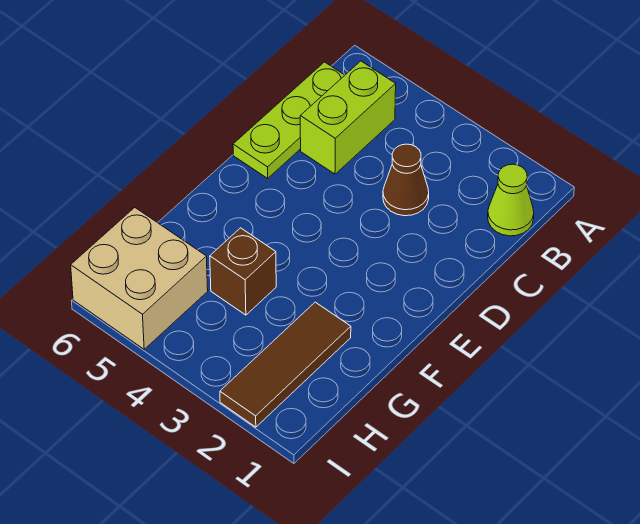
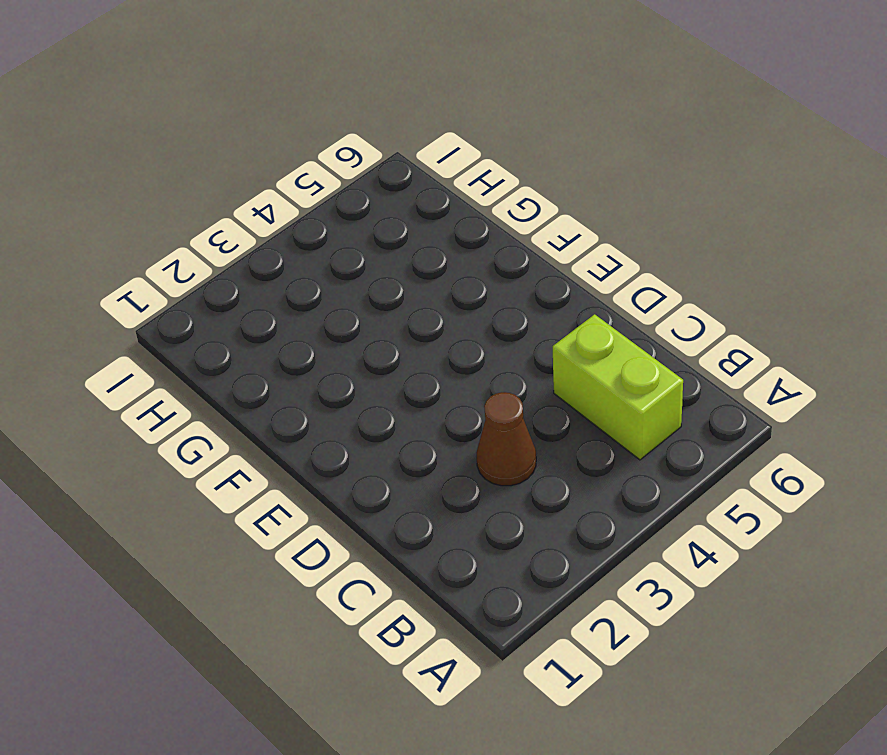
none -> lime cone B1 level 1
none -> lime plate B6:D6 level 1

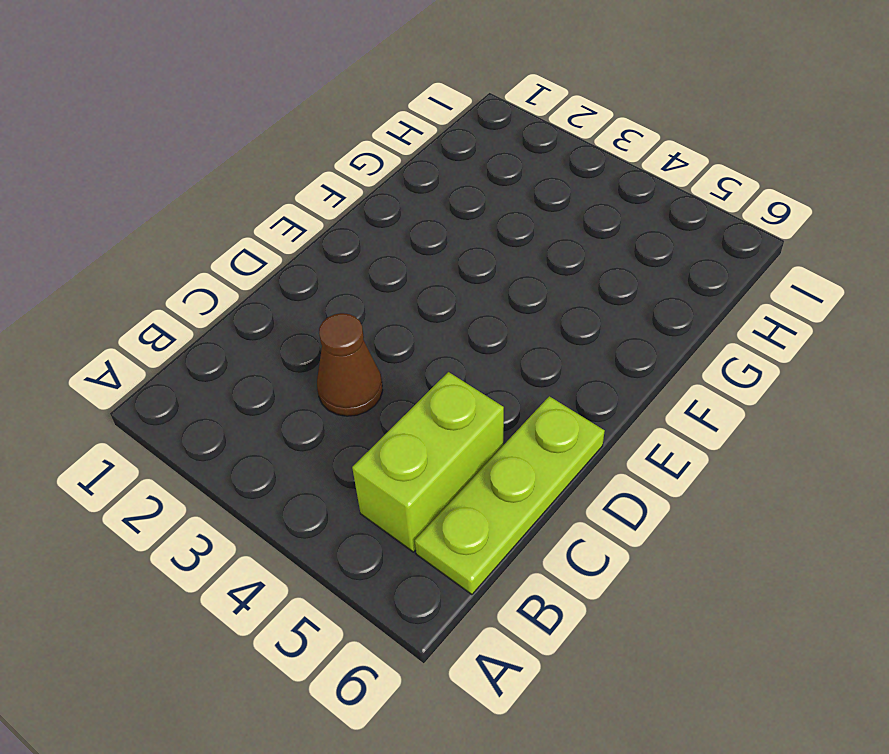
none -> lime cone B1 level 1
none -> brown tile G2:I2 level 1

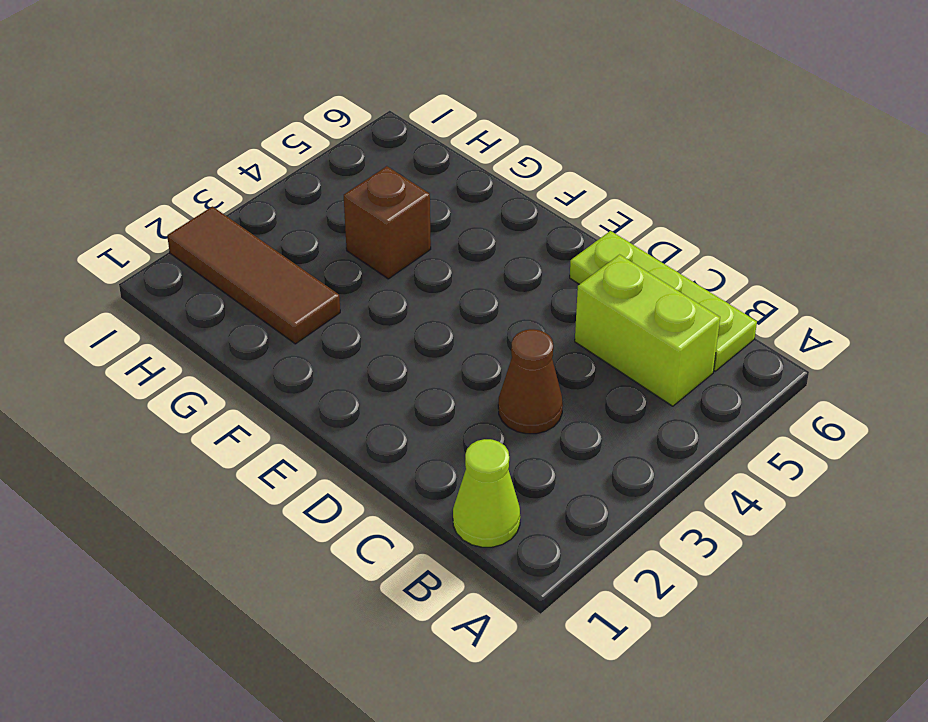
none -> tan brick H5:I6 level 1

